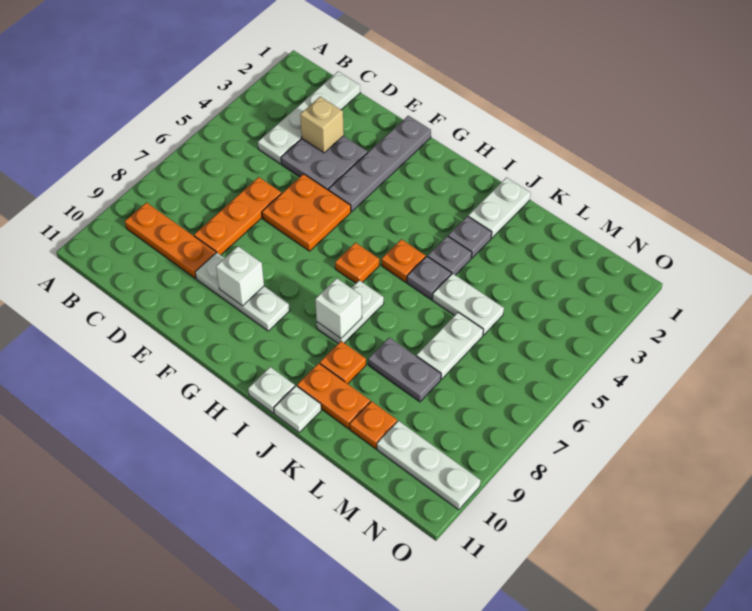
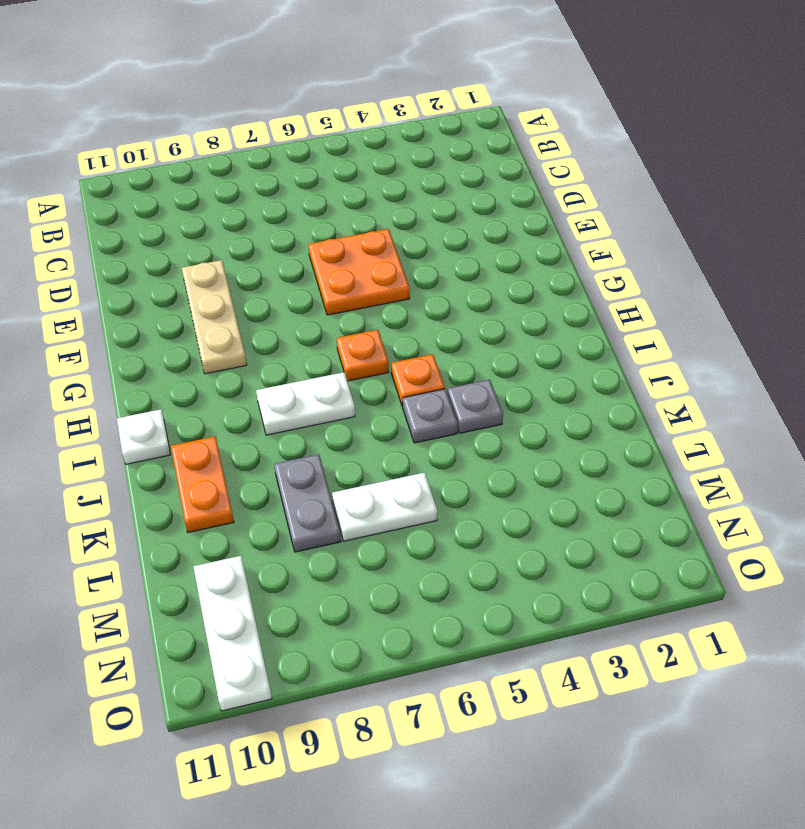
tan plate E9:G9 level 1 -> white plate E9:G9 level 1
none -> orange plate B9:D9 level 1
none -> white plate C1:C4 level 1
none -> grey plate D3:E4 level 1

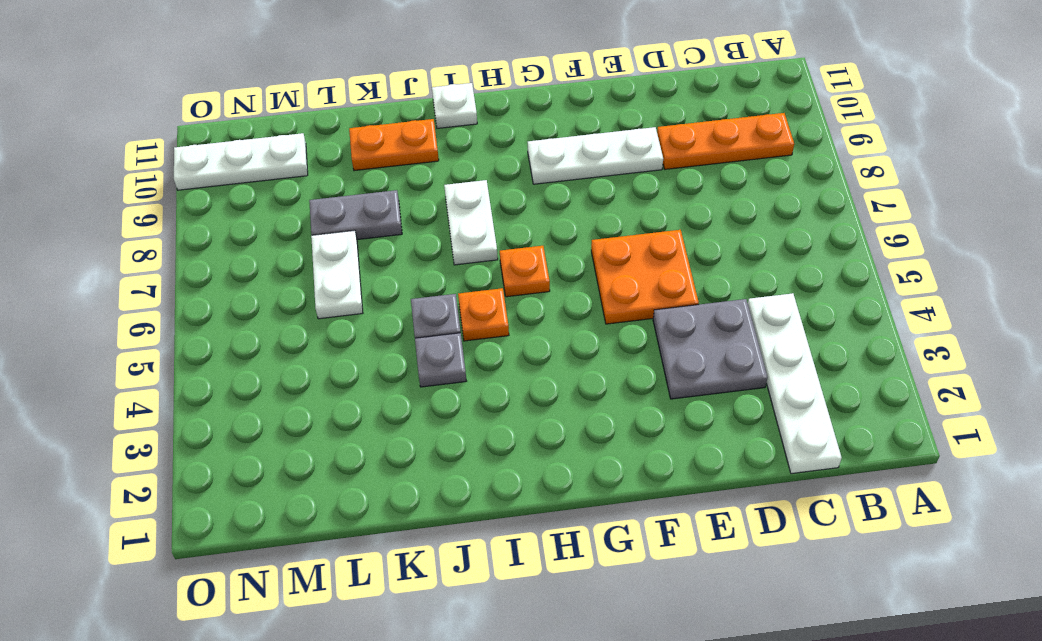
none -> orange plate D6:D8 level 1
none -> grey plate F1:F4 level 1
none -> white plate J1:J2 level 1

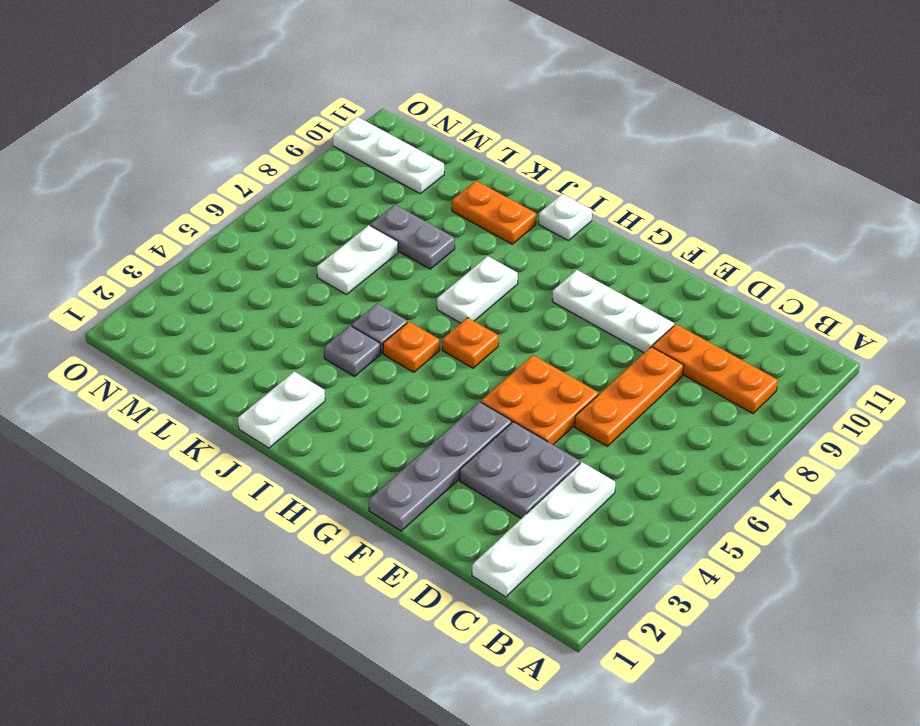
none -> grey plate J3 level 1
none -> orange plate J9 level 1
none -> white plate J11 level 1

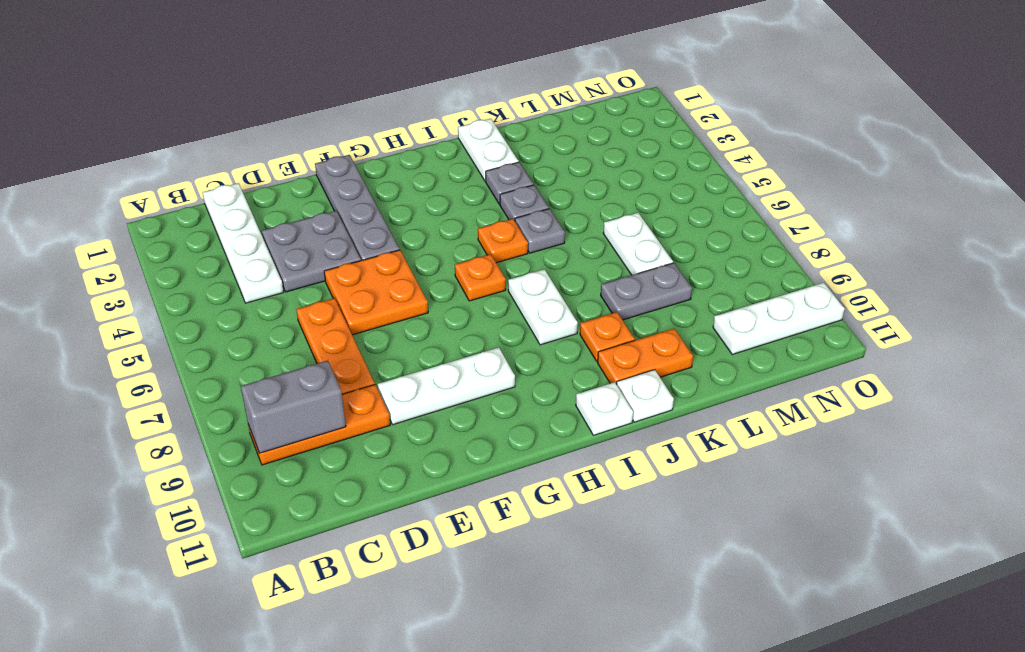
grey brick B9:C9 level 2 -> none
none -> white plate K5:L5 level 1
none -> orange plate L10 level 1
none -> tan brick D3 level 2

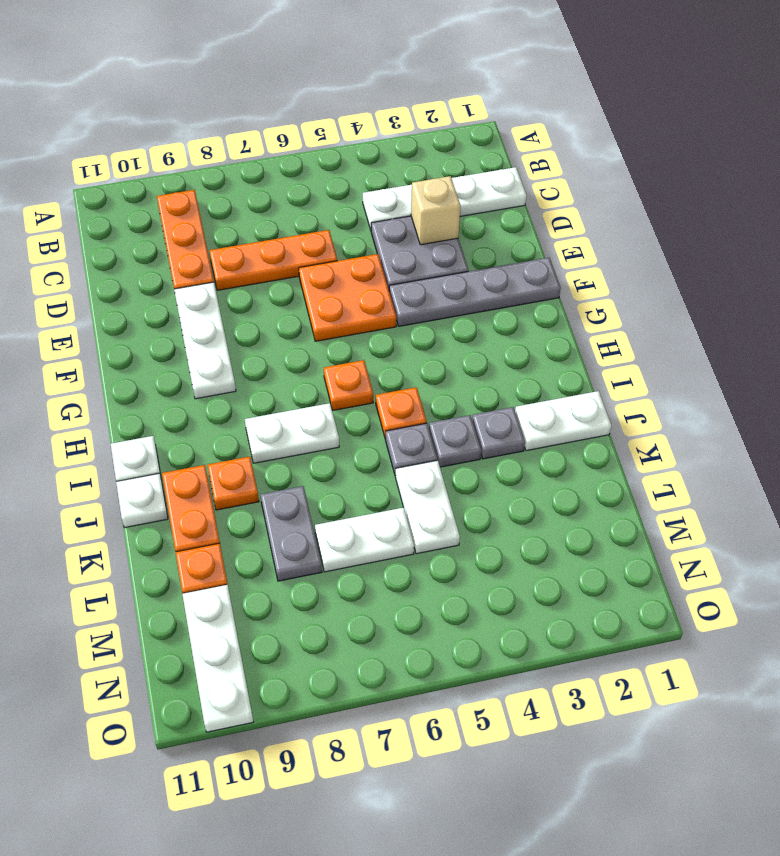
none -> white brick F9 level 2
none -> white brick I8 level 2

